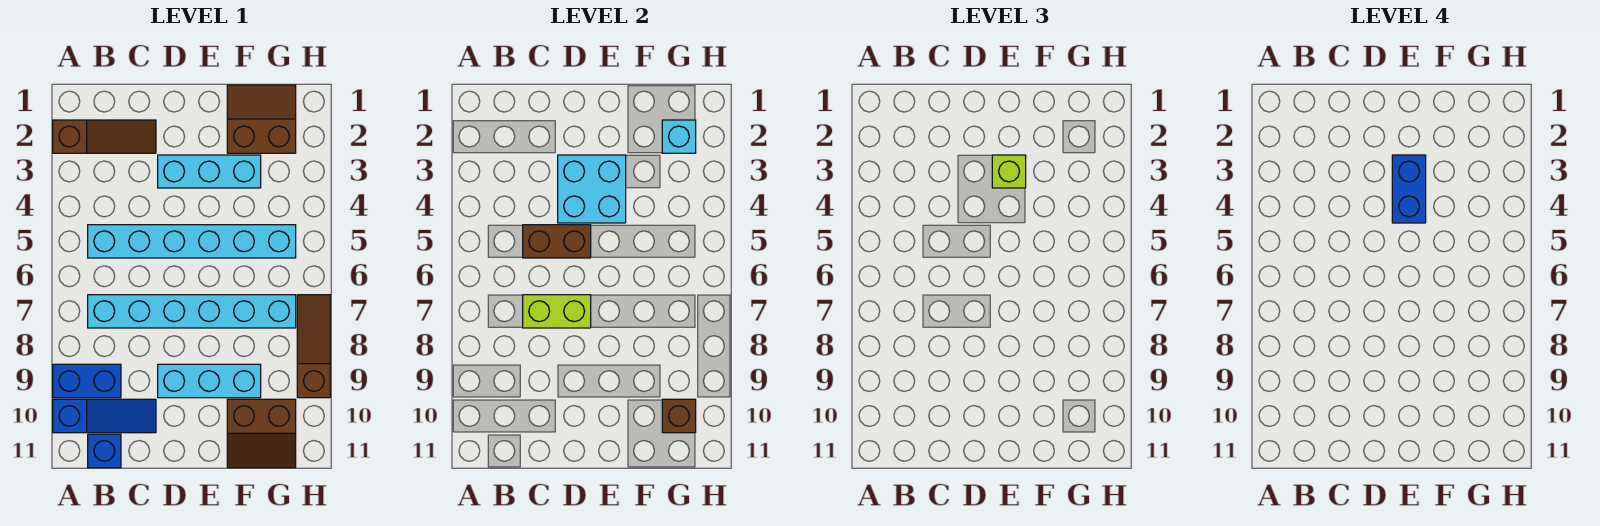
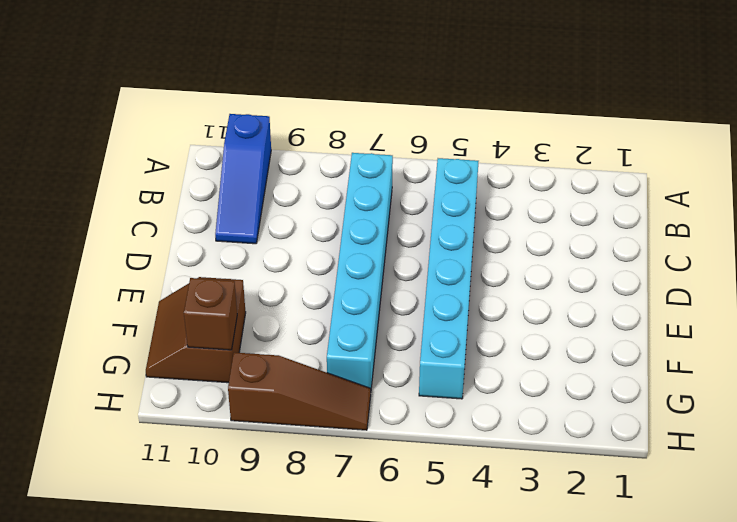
none -> brown slope A2:C2 level 1 top A
none -> blue brick A9:B9 level 1
none -> blue brick B11 level 1

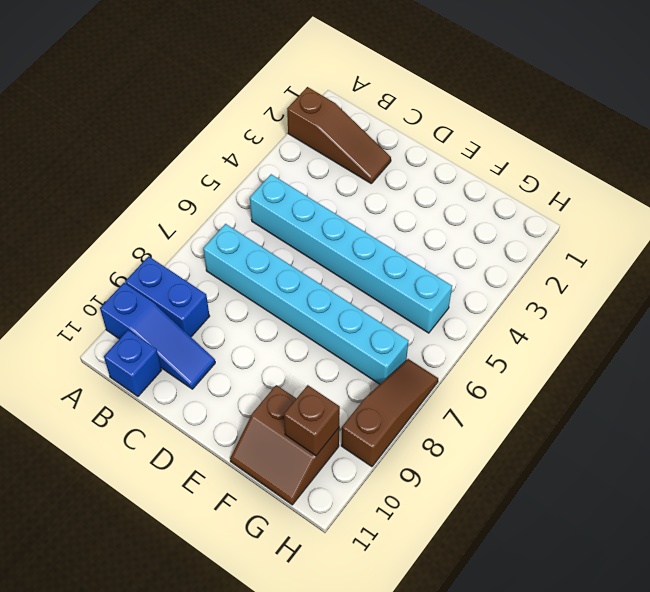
none -> cyan brick D3:F3 level 1
none -> cyan brick D9:F9 level 1
none -> brown slope F1:G2 level 1 top 2

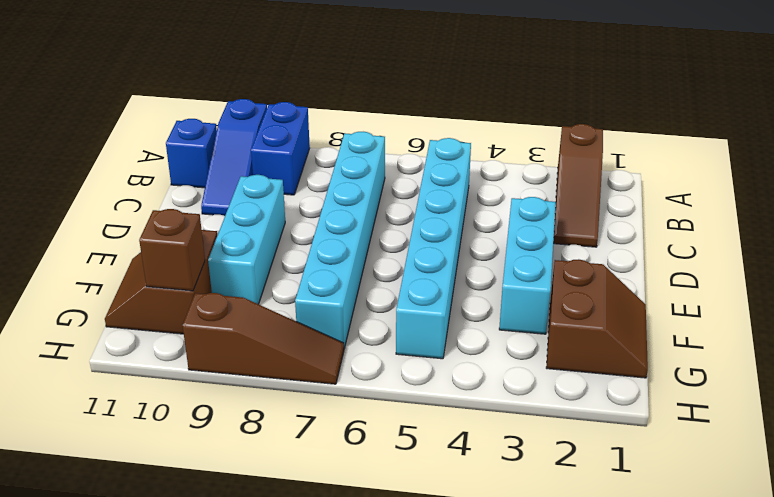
none -> brown brick C5:D5 level 2
none -> lime brick C7:D7 level 2
none -> cyan brick D3:E4 level 2

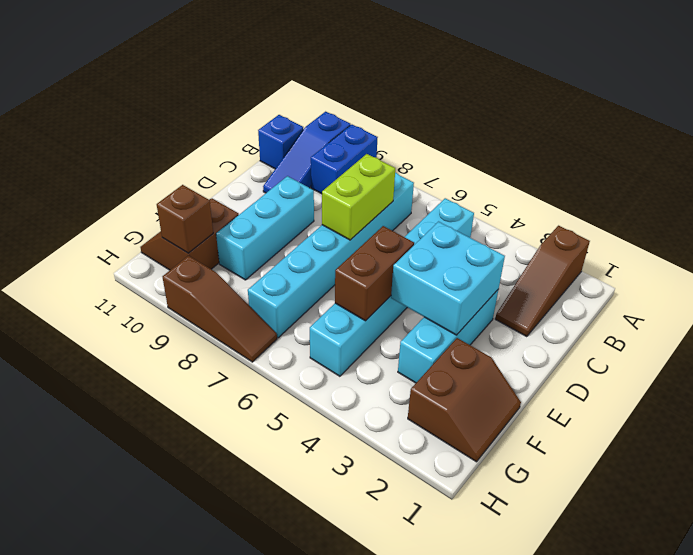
brown brick E5:F5 level 2 -> brown brick C5:D5 level 2
none -> cyan brick G2 level 2
none -> lime brick E3 level 3
none -> blue brick E3:E4 level 4

